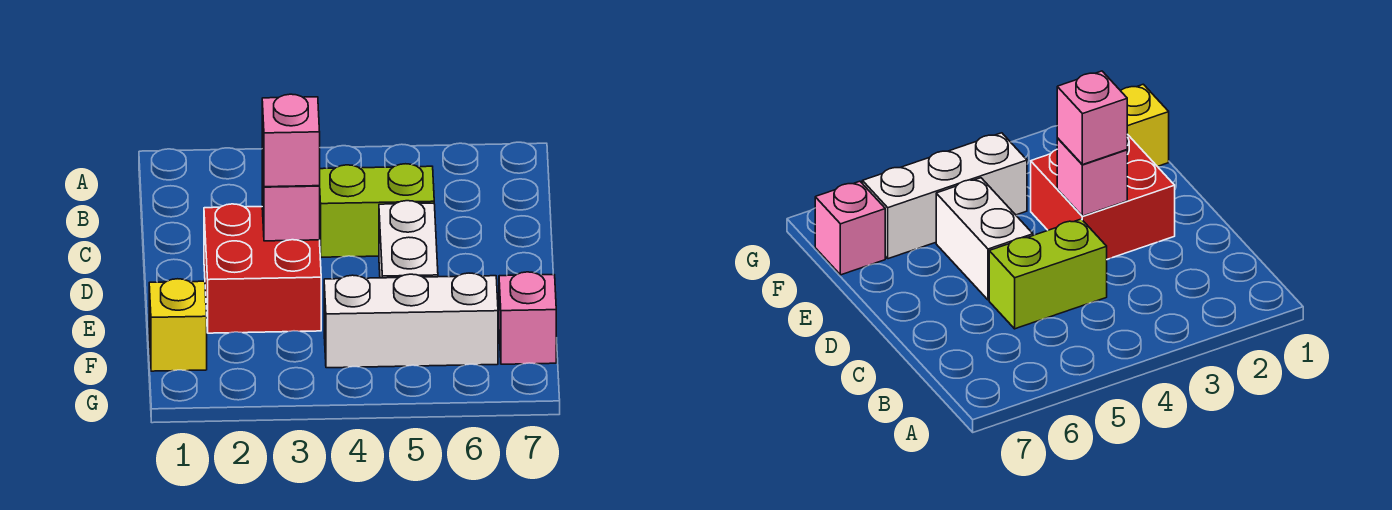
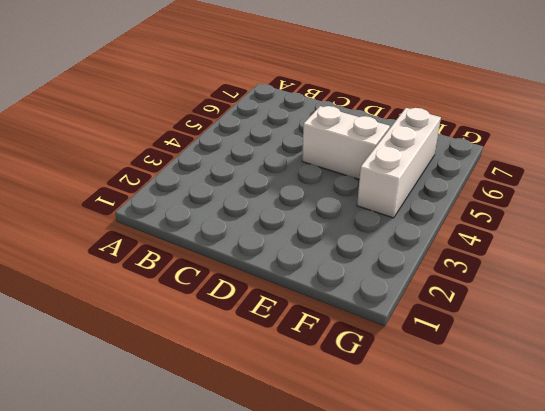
none -> lime brick C4:C5 level 1
none -> red brick D2:E3 level 1

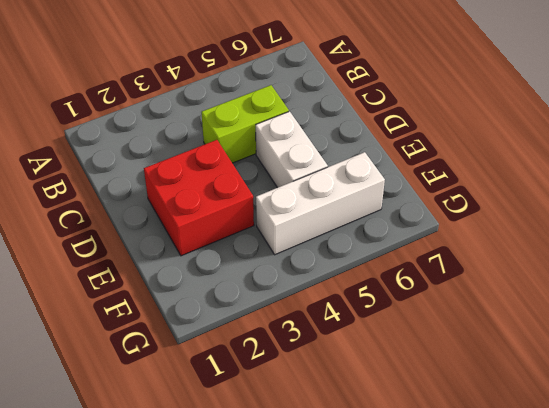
none -> yellow brick F1 level 1
none -> pink brick F7 level 1

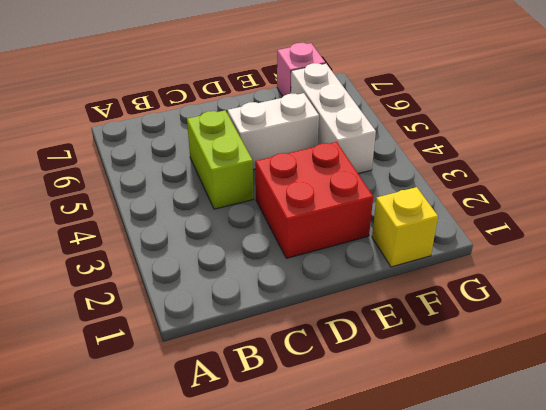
none -> pink brick D3 level 2
none -> pink brick D3 level 3

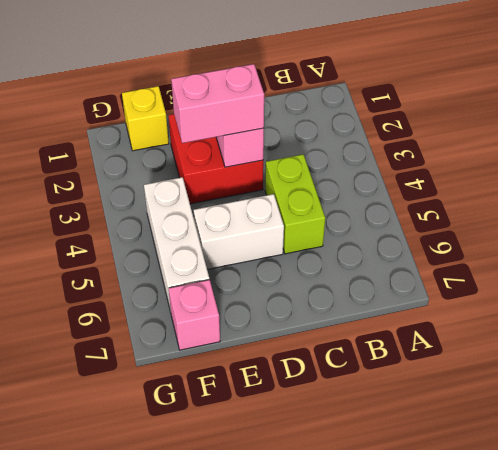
pink brick D3:E3 level 3 -> pink brick D3 level 3

